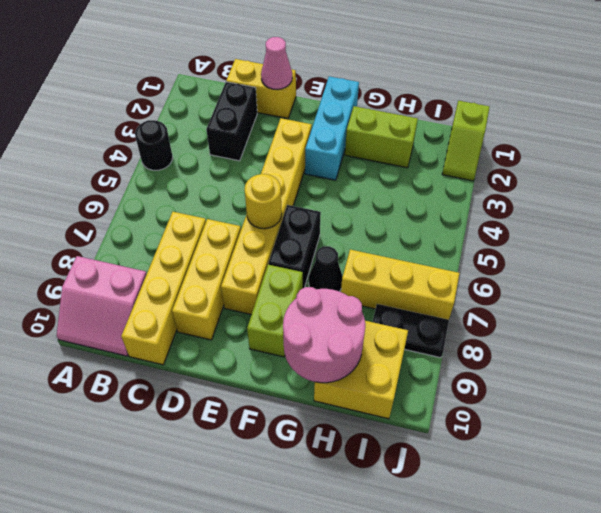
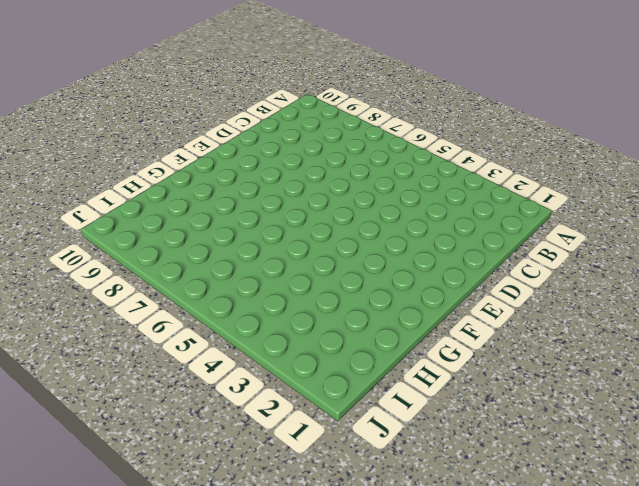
none -> black round brick A4 level 1
none -> pink slope A9:B10 level 1 top 9
none -> yellow brick C1:D1 level 1

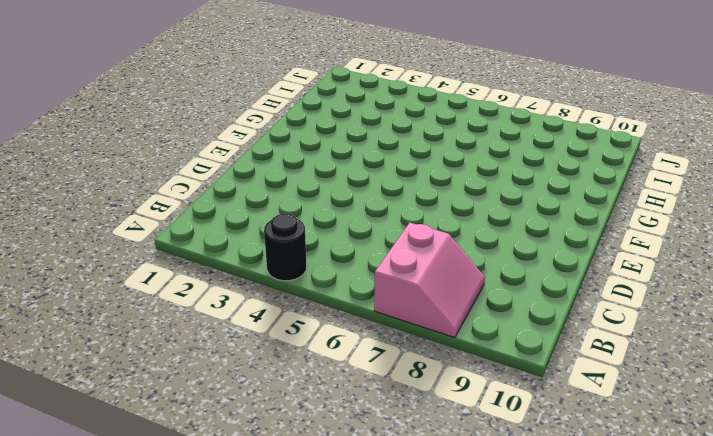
pink slope A7:B8 level 1 top 7 -> pink slope A9:B10 level 1 top 9
none -> yellow brick C1:D1 level 1
none -> black brick C2:C3 level 1
none -> yellow brick C7:C10 level 1

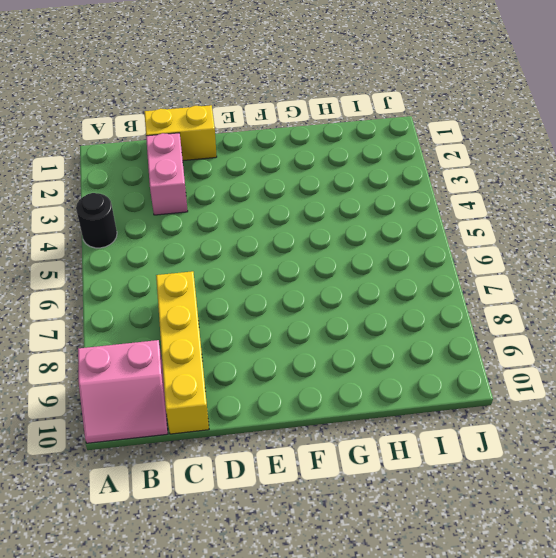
pink brick C2:C3 level 1 -> black brick C2:C3 level 1
none -> yellow brick D7:D9 level 1
none -> yellow brick E3:E8 level 1
none -> cyan brick F1:F3 level 1

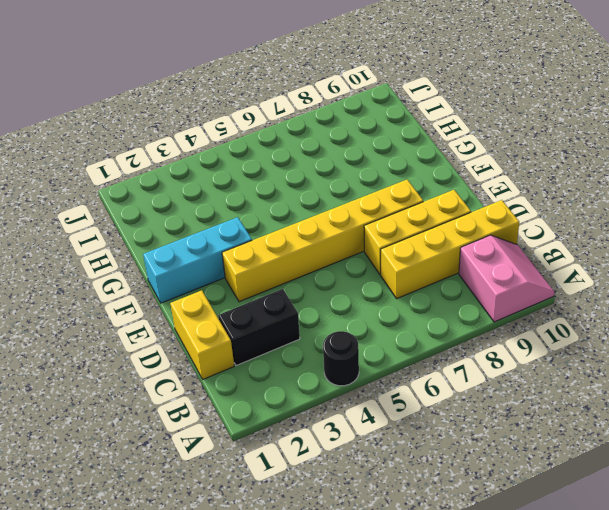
none -> black brick F6:F7 level 1
none -> lime brick F8:F9 level 1
none -> lime brick G2:H2 level 1

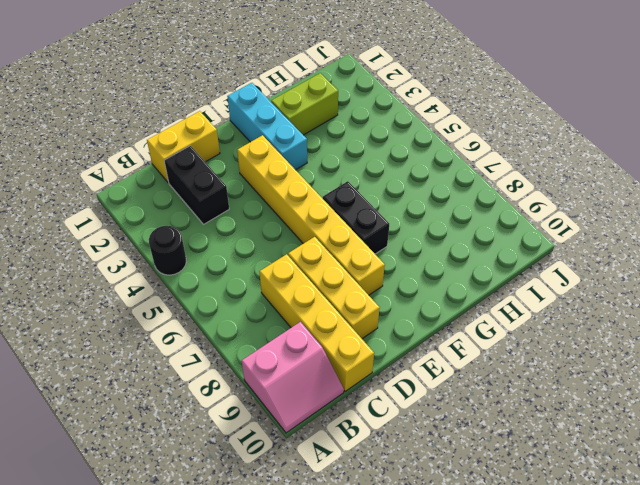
none -> lime brick F8:F9 level 1
none -> black cone G7 level 1
none -> yellow brick H7:J7 level 1

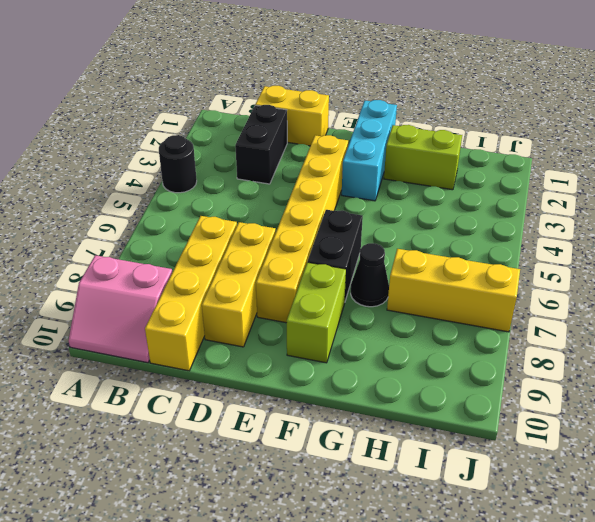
none -> yellow brick H9:I10 level 1
none -> black plate I8:J8 level 1
none -> lime slope J1:J2 level 1 top 1

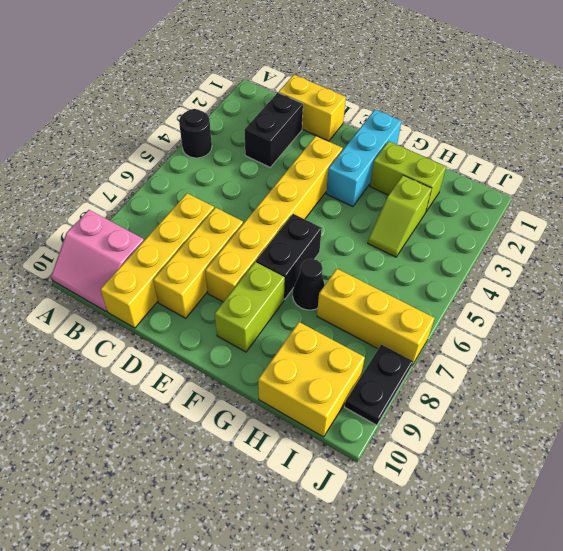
lime slope H3:H4 level 1 top 3 -> lime slope J1:J2 level 1 top 1
black plate J8:J9 level 1 -> black plate I8:J8 level 1
none -> pink cone D1 level 2
none -> yellow round brick E6 level 2
none -> pink round brick G9:H10 level 2

